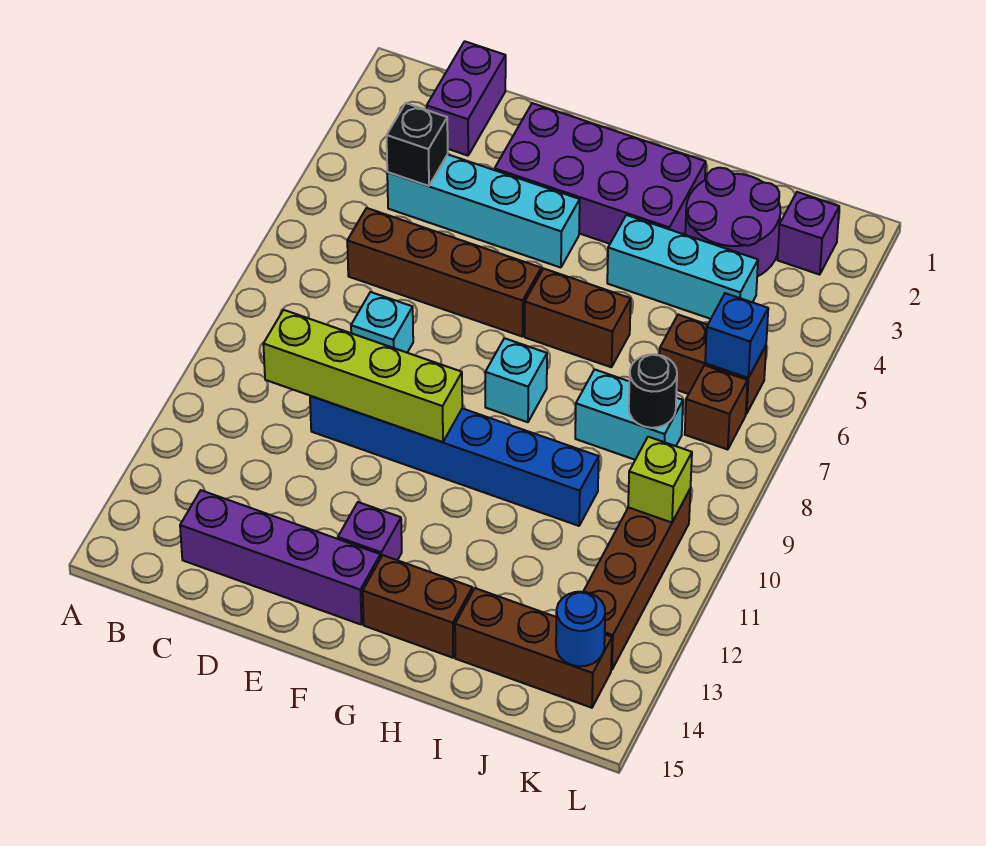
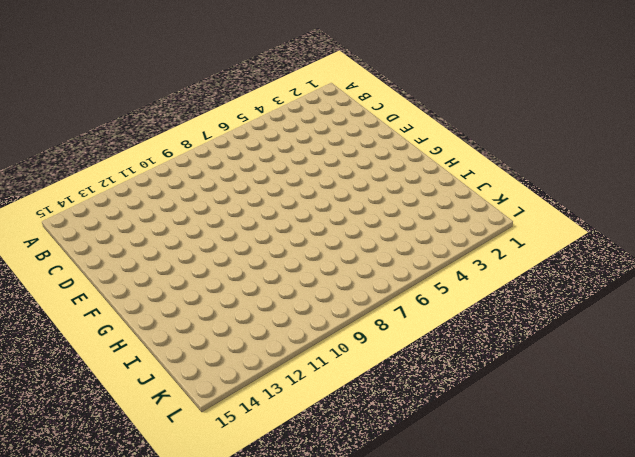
none -> purple brick C1:C2 level 1
none -> cyan brick C4:F4 level 1
none -> brown brick C6:F6 level 1

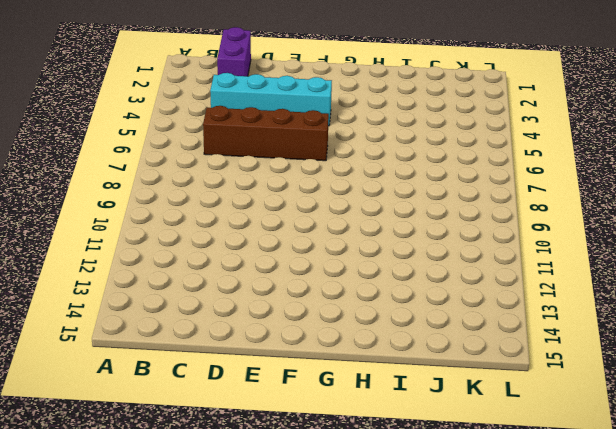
none -> purple brick C14:F14 level 1
none -> cyan brick D8 level 1
none -> blue brick D10:I10 level 1

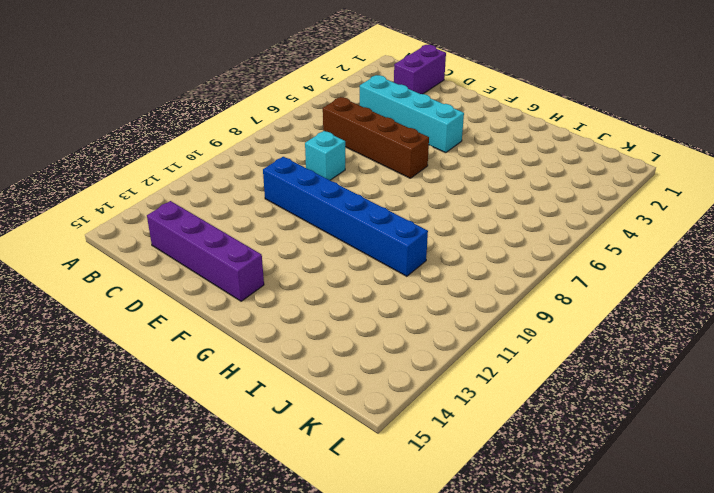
none -> purple brick E2:H3 level 1
none -> purple brick F13 level 1
none -> brown brick G6:H6 level 1

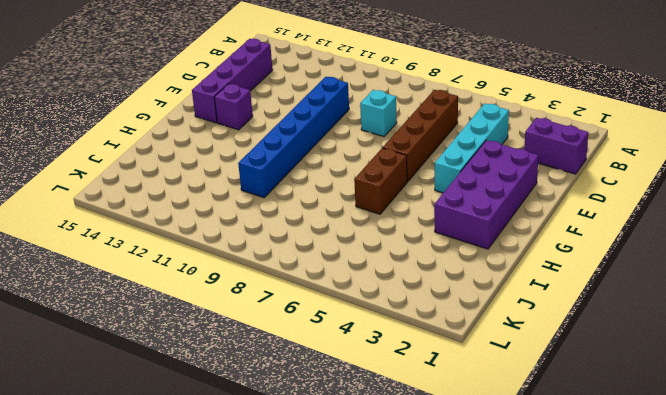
none -> cyan brick G8 level 1
none -> brown brick G14:H14 level 1
none -> cyan brick H4:J4 level 1

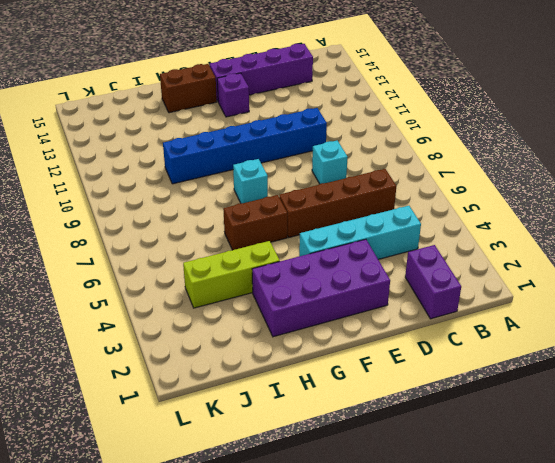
lime brick H4:J4 level 1 -> cyan brick H4:J4 level 1
none -> purple round brick I2:J3 level 1
none -> cyan brick I8:J8 level 1
none -> brown brick I14:K14 level 1

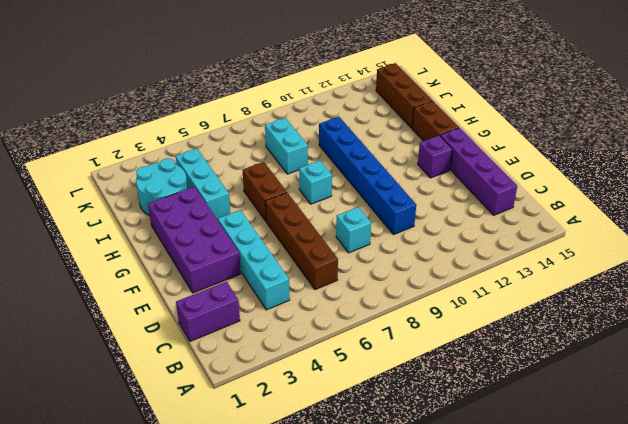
cyan round brick I2:J3 level 1 -> purple round brick I2:J3 level 1
none -> brown brick J6:K6 level 1
none -> purple brick K2 level 1
none -> brown brick K7 level 1

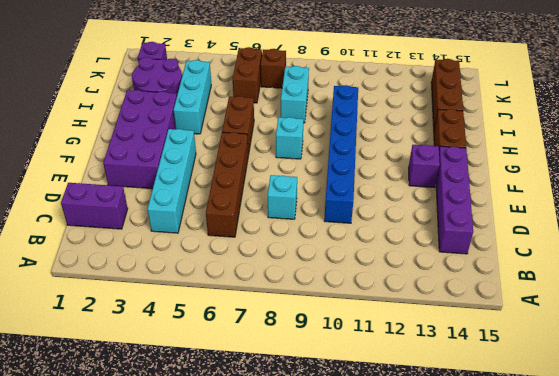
none -> brown brick K10:K13 level 1
none -> black brick C4 level 2
none -> lime brick C10:F10 level 2

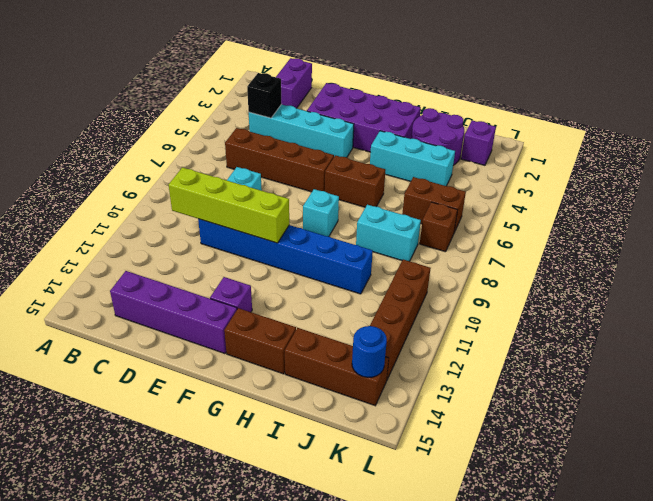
none -> black round brick J8 level 2
none -> blue brick K6 level 2
none -> lime brick K10 level 2

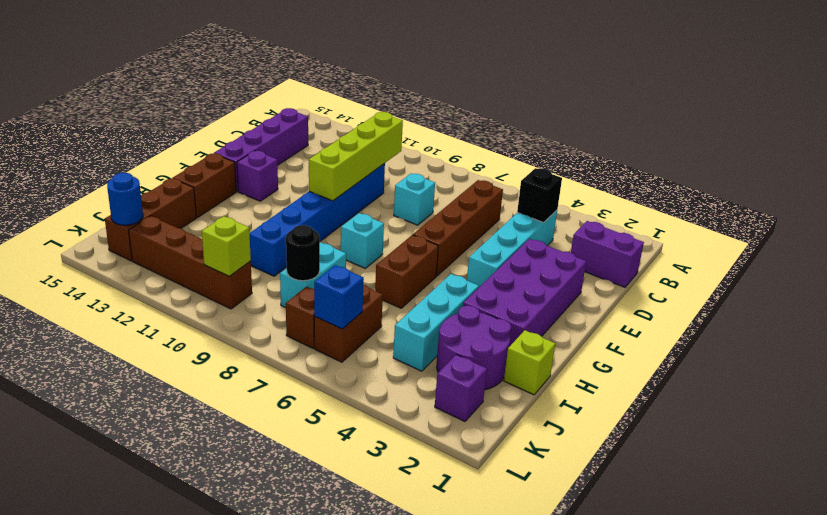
lime brick I1 level 1 -> none

